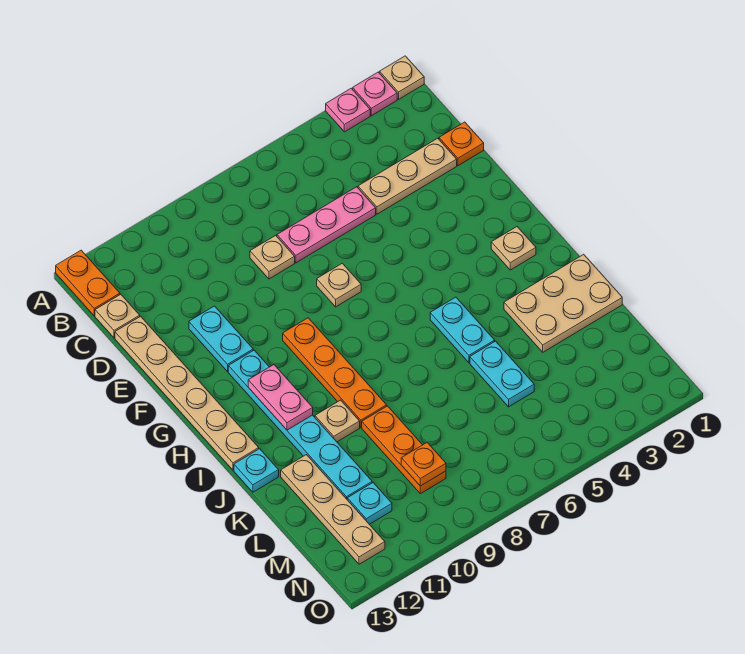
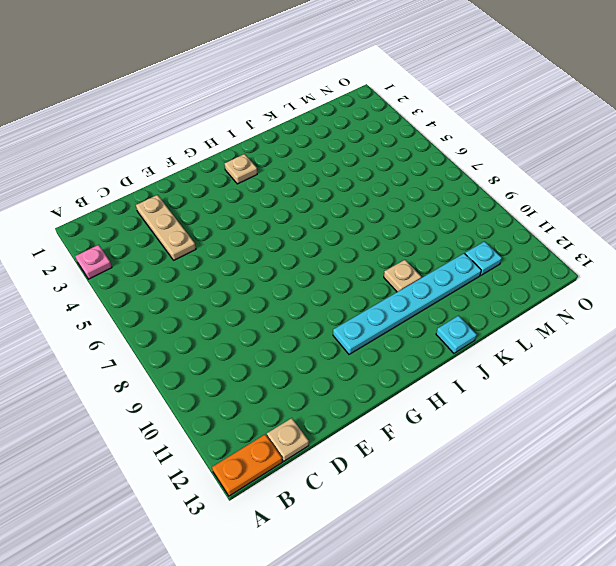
none -> tan plate A1 level 1
none -> pink plate A2 level 1
none -> orange plate D1 level 1

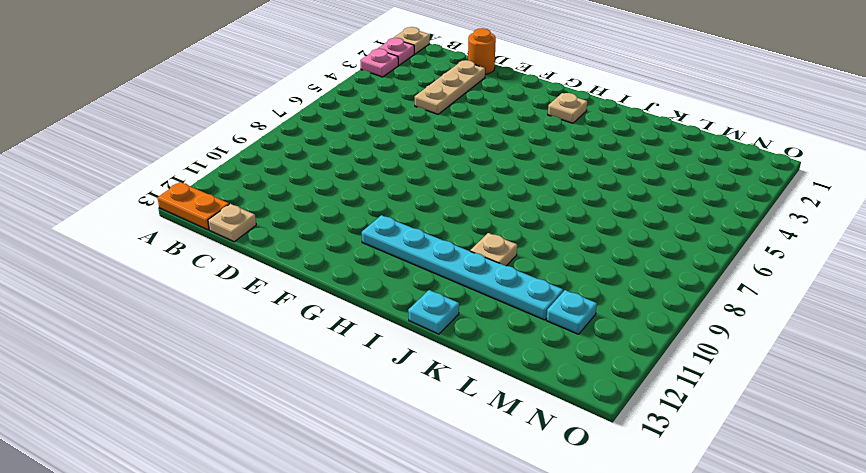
orange round brick D1 level 1 -> orange plate D1 level 1
none -> pink plate D5:D7 level 1
none -> tan plate D8 level 1
none -> tan plate D13:I13 level 1

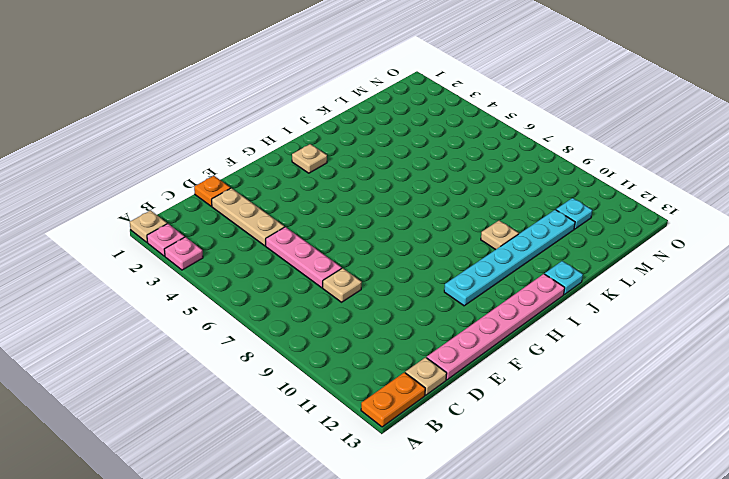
pink plate D13:I13 level 1 -> tan plate D13:I13 level 1
none -> cyan plate E11:F11 level 1
none -> tan plate F7 level 1
none -> orange plate G9:J9 level 1

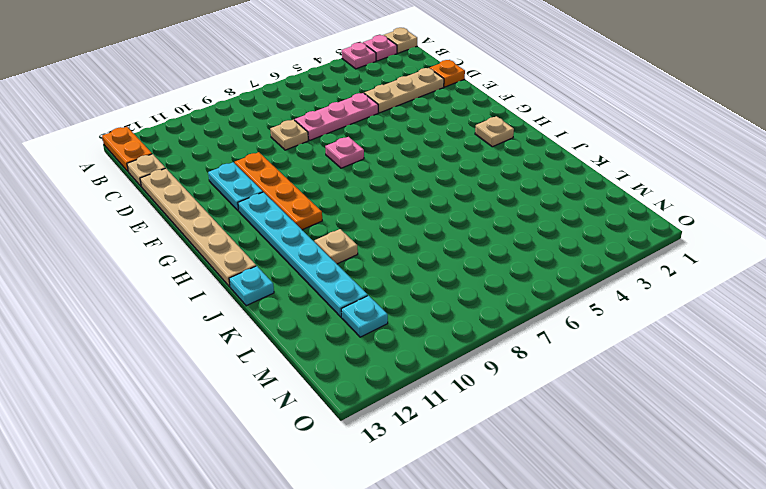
orange plate E10:H10 level 1 -> orange plate G9:J9 level 1
pink plate F7 level 1 -> tan plate F7 level 1
none -> cyan plate I5:J5 level 1
none -> tan plate J1:K3 level 1
none -> cyan plate K5:L5 level 1

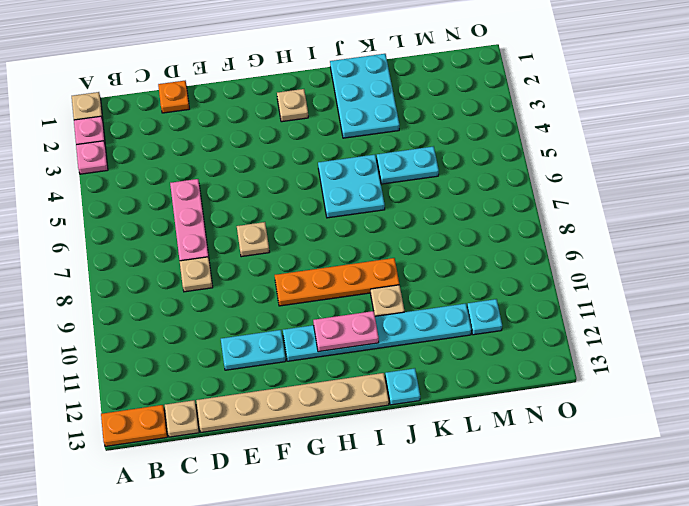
cyan plate I5:J6 level 1 -> cyan plate I5:J5 level 1
cyan plate J1:K3 level 1 -> tan plate J1:K3 level 1
none -> tan plate D2:D4 level 1
none -> orange plate K9:M9 level 1
none -> tan plate K12:N12 level 1

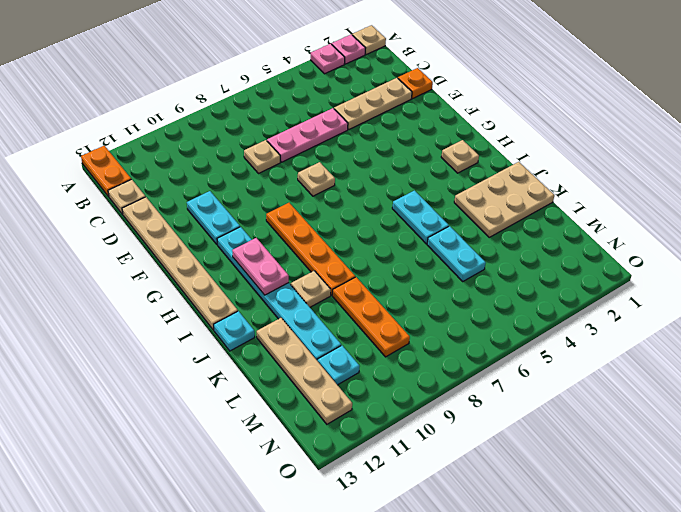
none -> orange plate M9 level 2

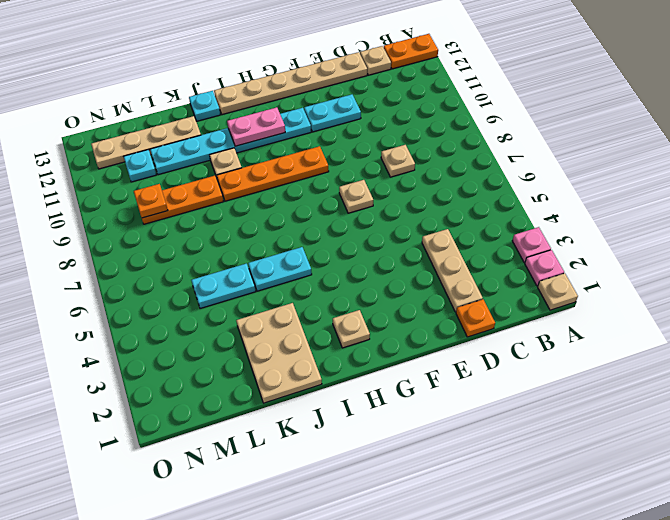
none -> pink plate D5:D7 level 1

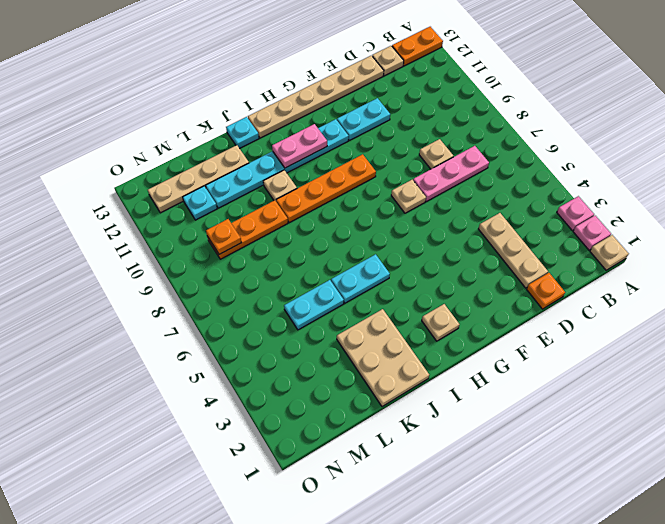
pink plate C7:E7 level 1 -> pink plate D5:D7 level 1

